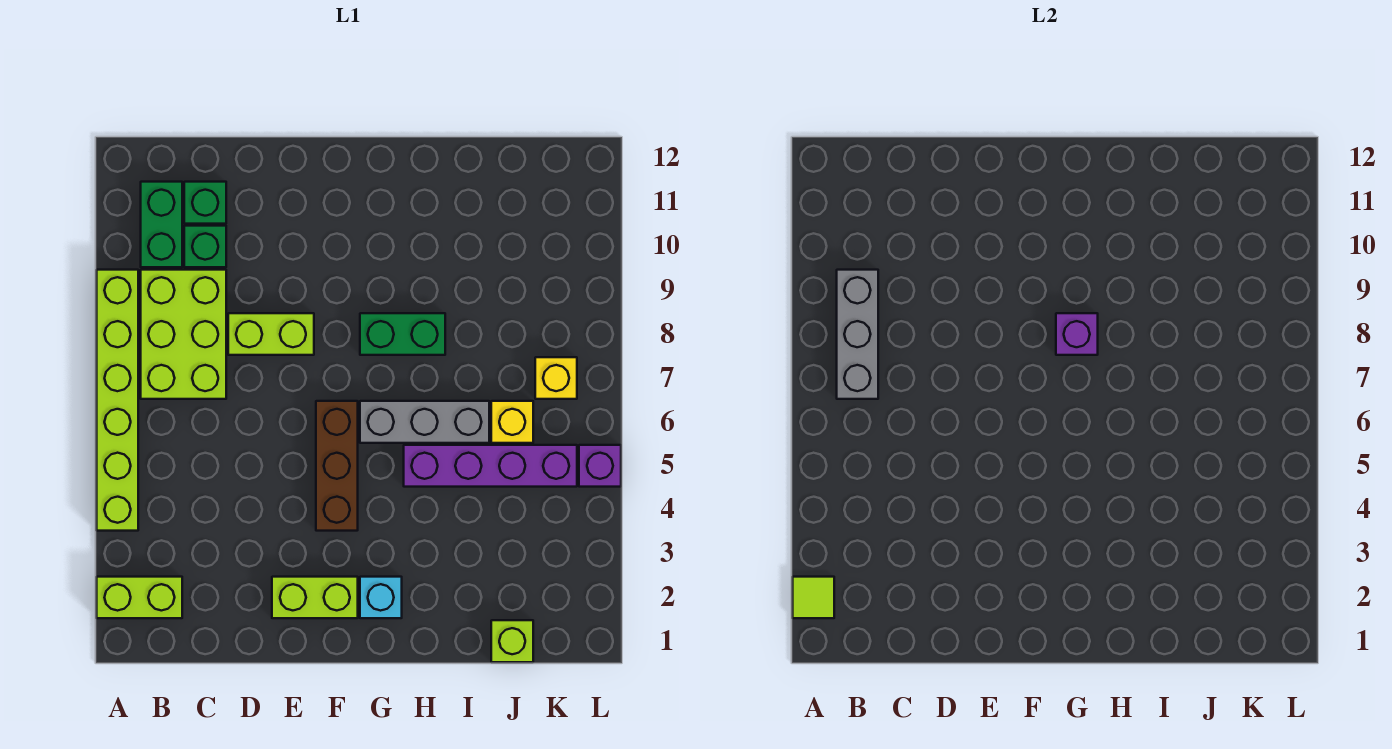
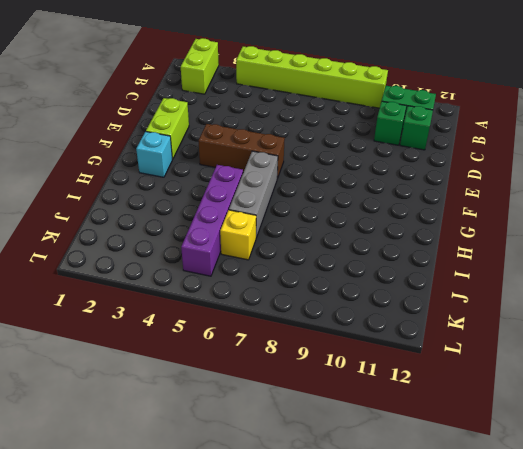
none -> lime brick B7:C9 level 1
none -> lime brick D8:E8 level 1
none -> green brick G8:H8 level 1

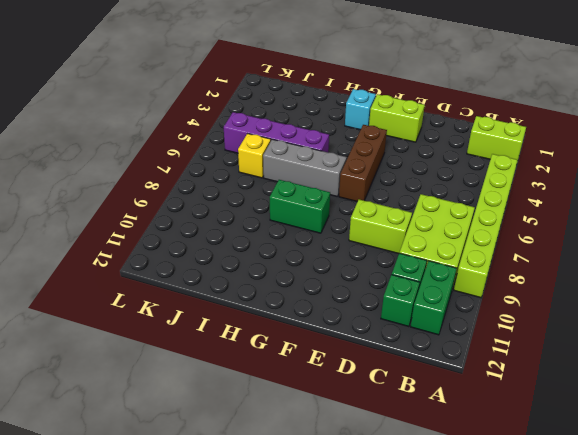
none -> lime brick J1 level 1
none -> yellow brick K7 level 1
none -> purple brick L5 level 1

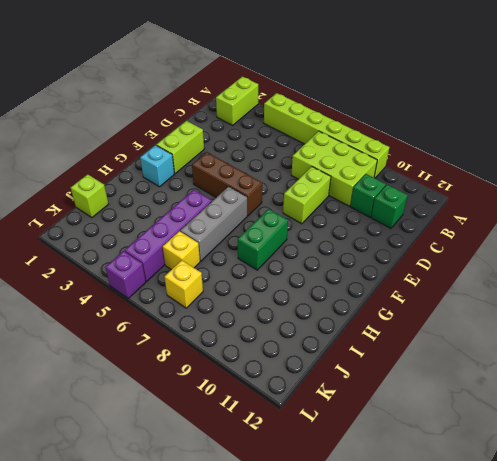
none -> green brick B10:B11 level 1
none -> lime tile A2 level 2
none -> grey brick B7:B9 level 2

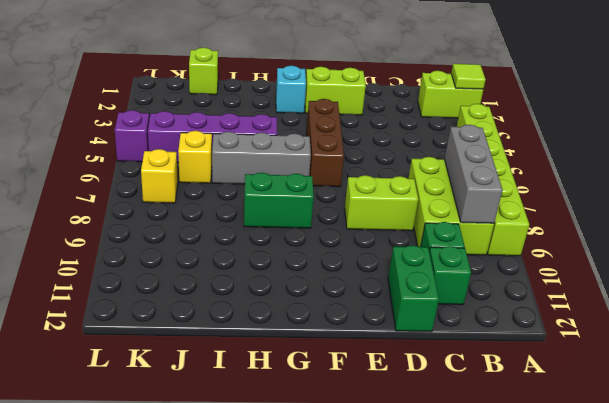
green brick D11:D12 level 1 -> green brick B10:B11 level 1
none -> purple brick G8 level 2

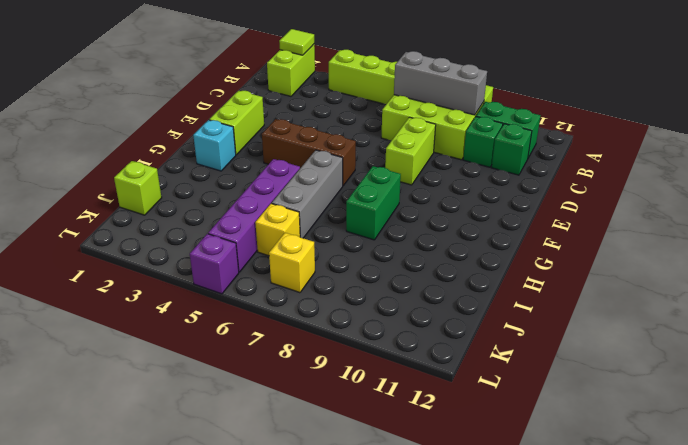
none -> purple brick G8 level 2

